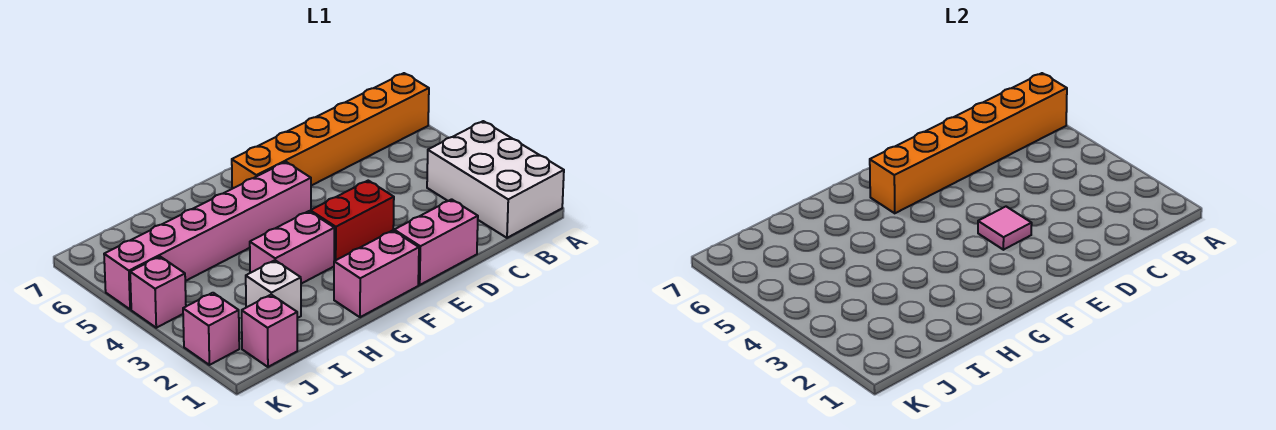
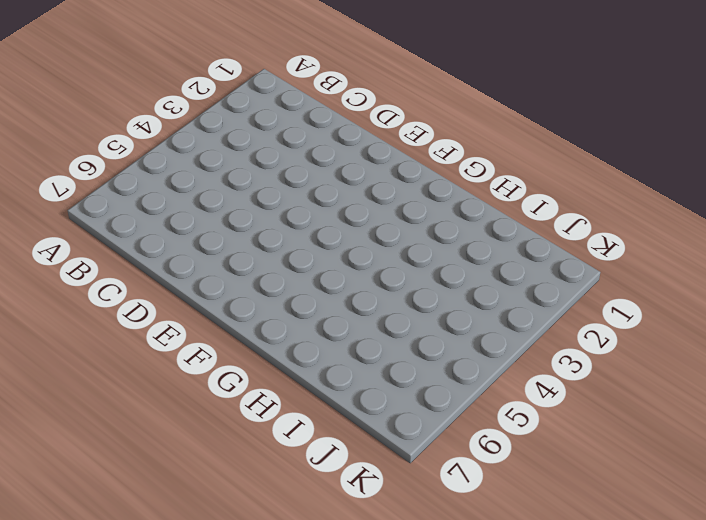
none -> white brick A1:B3 level 1
none -> orange brick A6:F6 level 1
none -> pink brick D1:E1 level 1

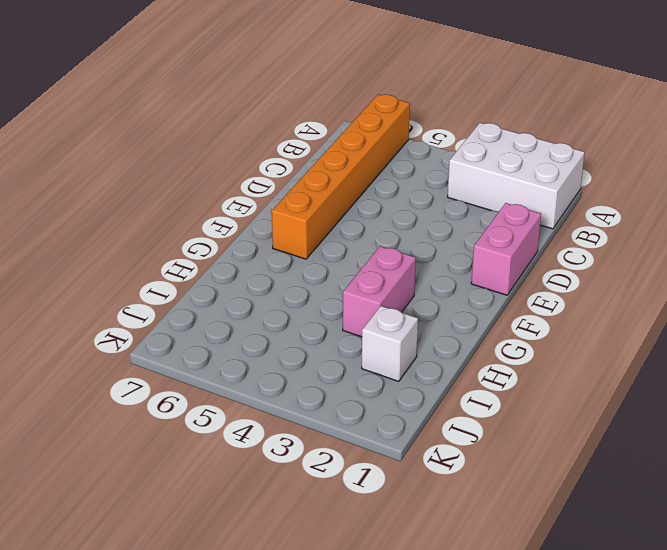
none -> red brick E3:F3 level 1
none -> pink brick F1:G1 level 1
none -> pink brick F5:K5 level 1

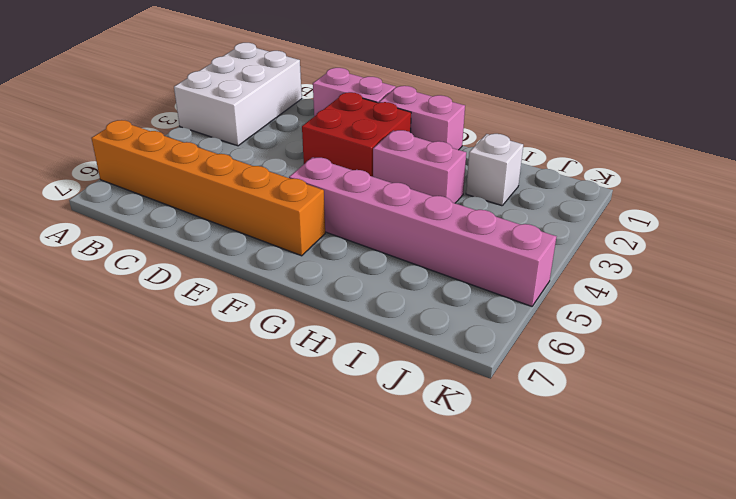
red brick E2:F3 level 1 -> red brick E3:F3 level 1
none -> pink brick J1 level 1
none -> pink brick K2 level 1
none -> pink brick K4 level 1

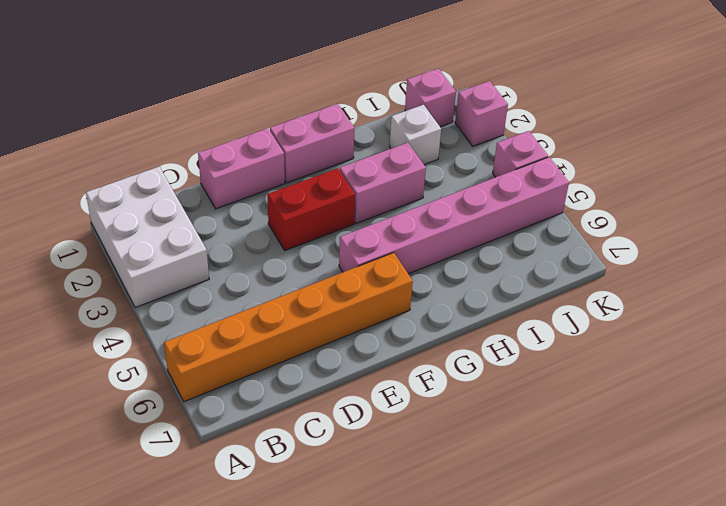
none -> orange brick A6:F6 level 2
none -> pink tile E3 level 2

